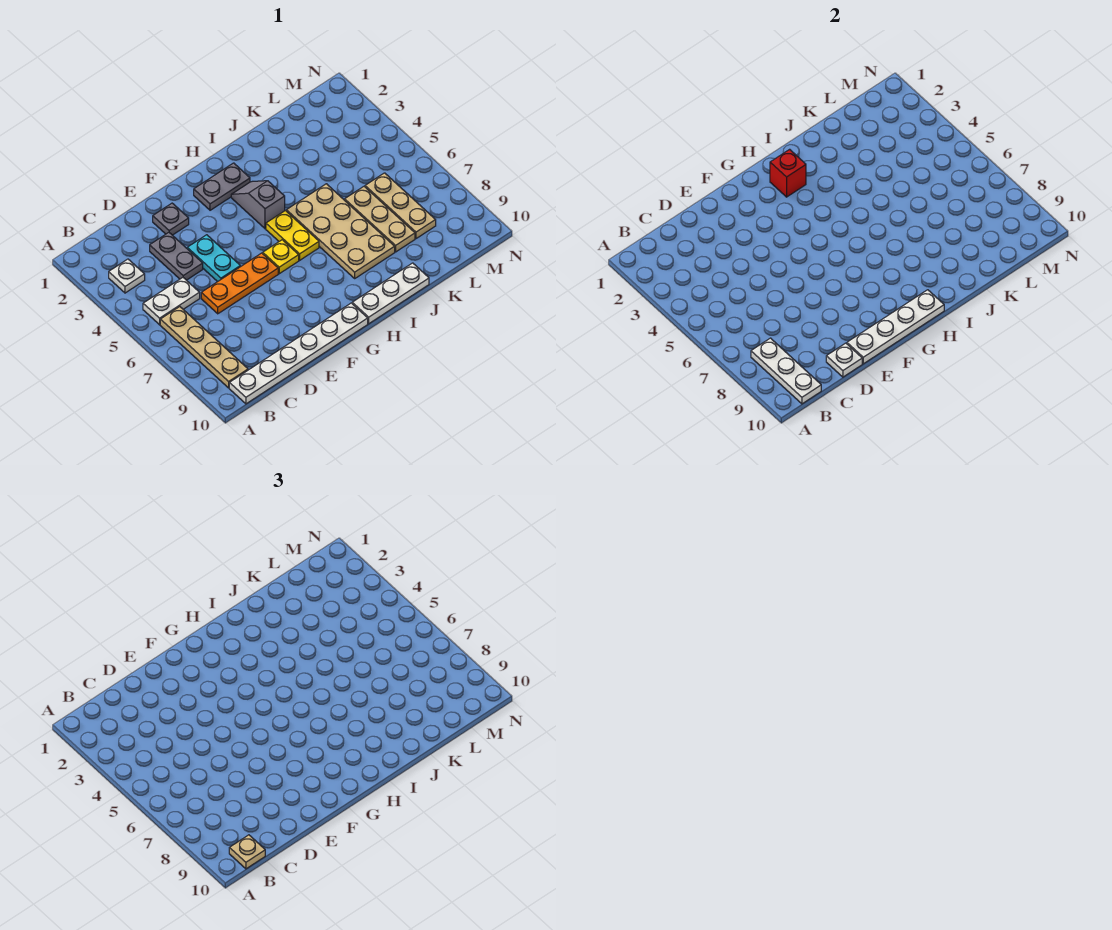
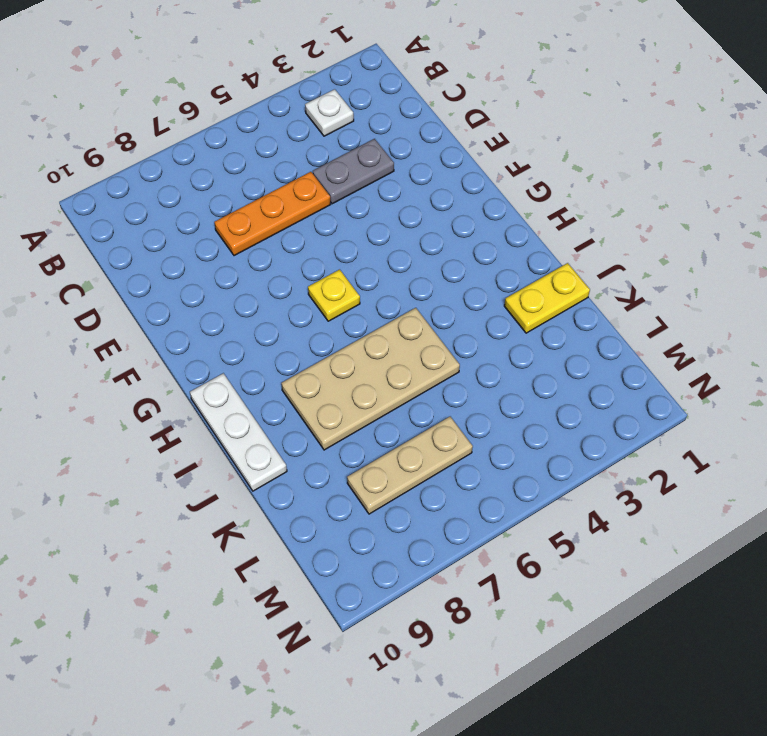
orange plate D5:D7 level 1 -> orange plate D6:F6 level 1
yellow plate J1:J2 level 1 -> yellow plate H5:H6 level 1
none -> white plate B5:C5 level 1
none -> tan plate B6:B9 level 1
none -> white plate B10:G10 level 1

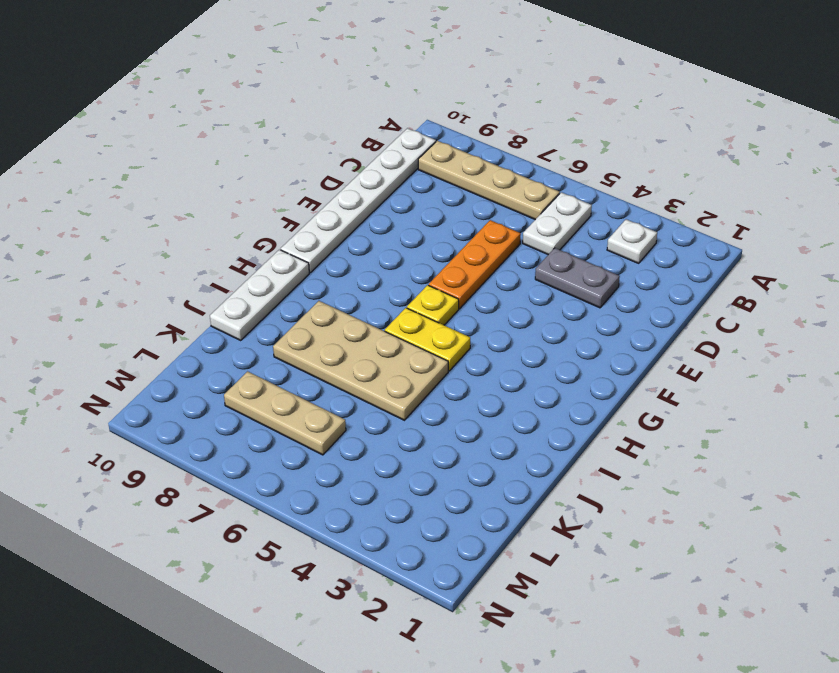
none -> grey plate E2 level 1
none -> cyan plate E4:E5 level 1
none -> grey plate G2:H2 level 1

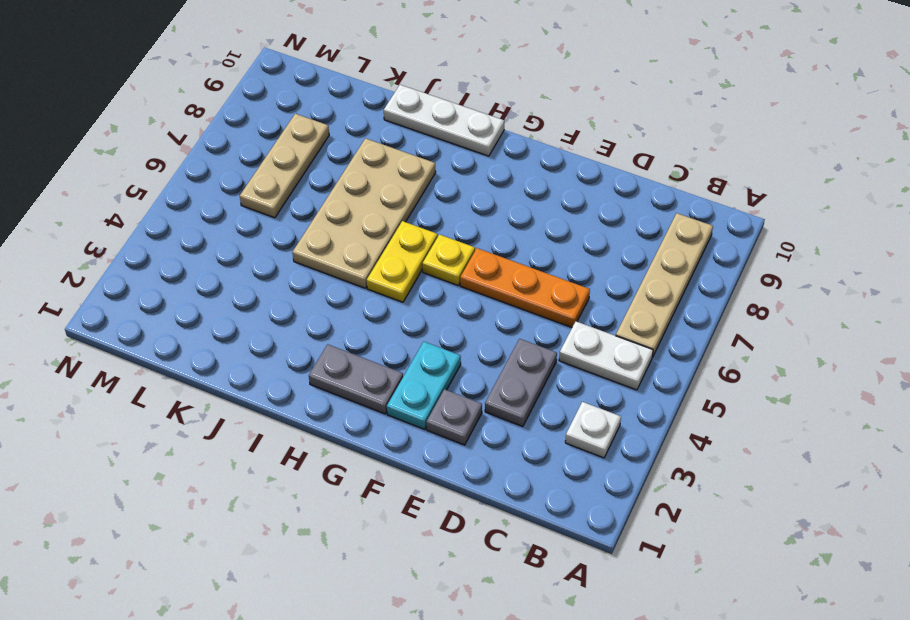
cyan plate F2:F3 level 1 -> cyan plate E4:E5 level 1
none -> white plate B10:G10 level 1
none -> grey slope H3:H4 level 1 top 4
none -> tan plate K6:K8 level 1

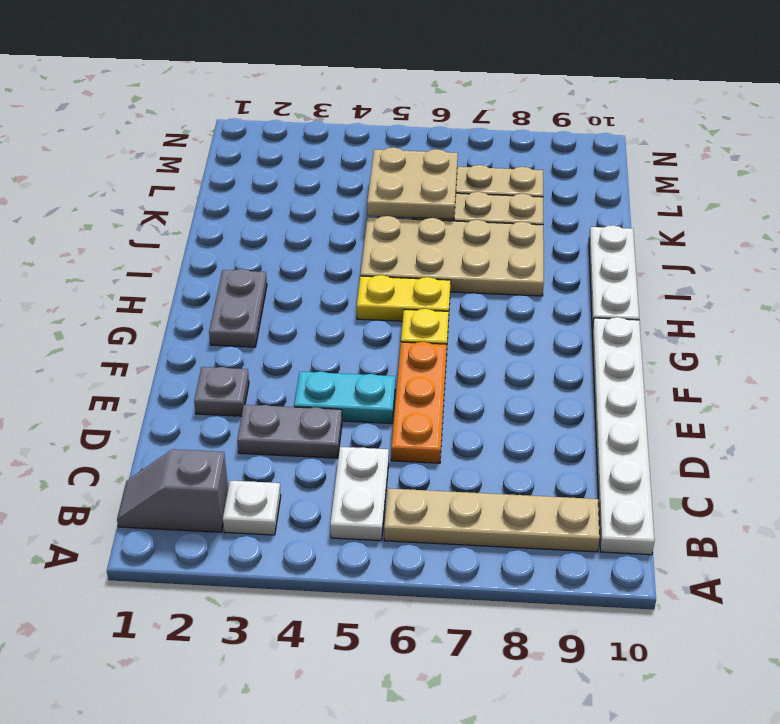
grey slope B1:B2 level 1 top 2 -> grey slope H3:H4 level 1 top 4
tan plate K5:L6 level 2 -> none
none -> white plate B8:B10 level 2
none -> white plate D10 level 2
none -> white plate E10:H10 level 2

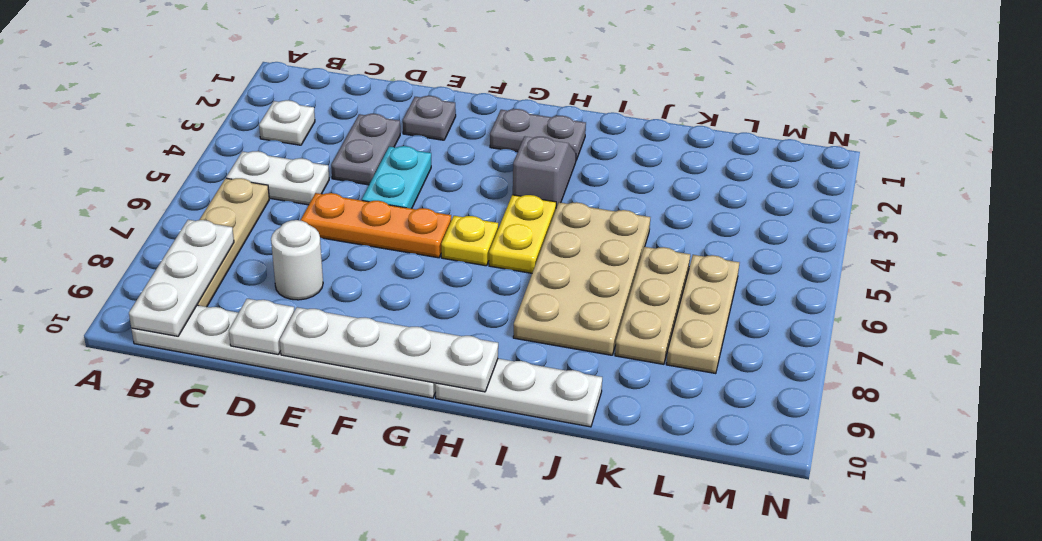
white round brick D8 level 1 -> none
none -> red brick H2 level 2
none -> tan plate B10 level 3

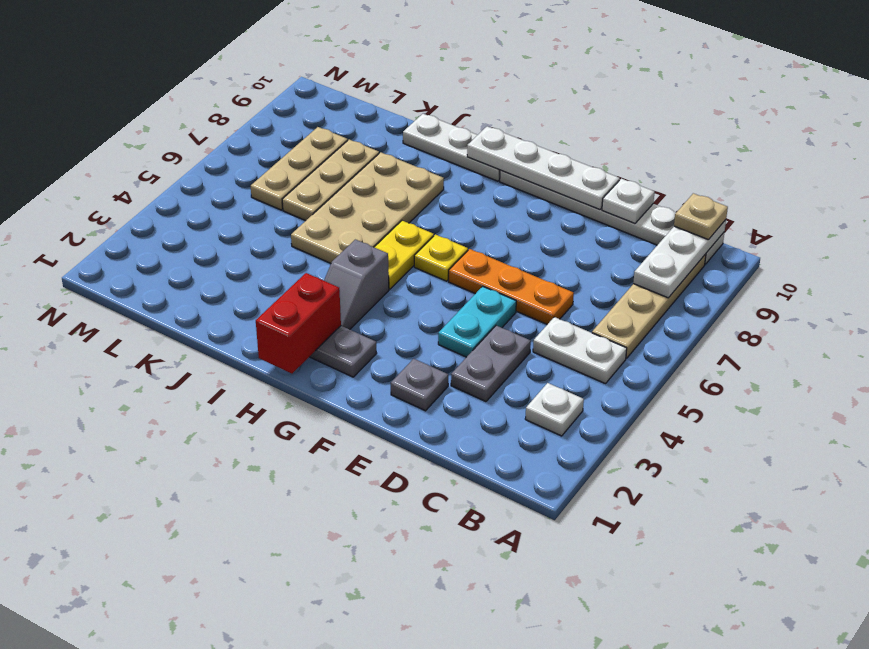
red brick H1:H2 level 2 -> red brick H2 level 2

